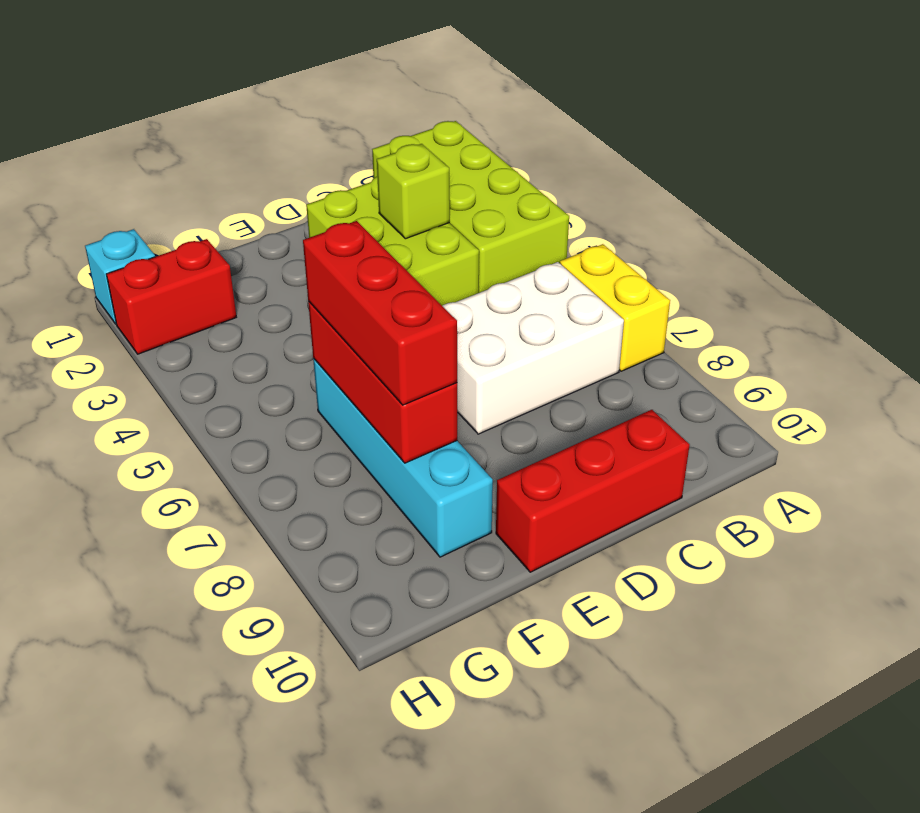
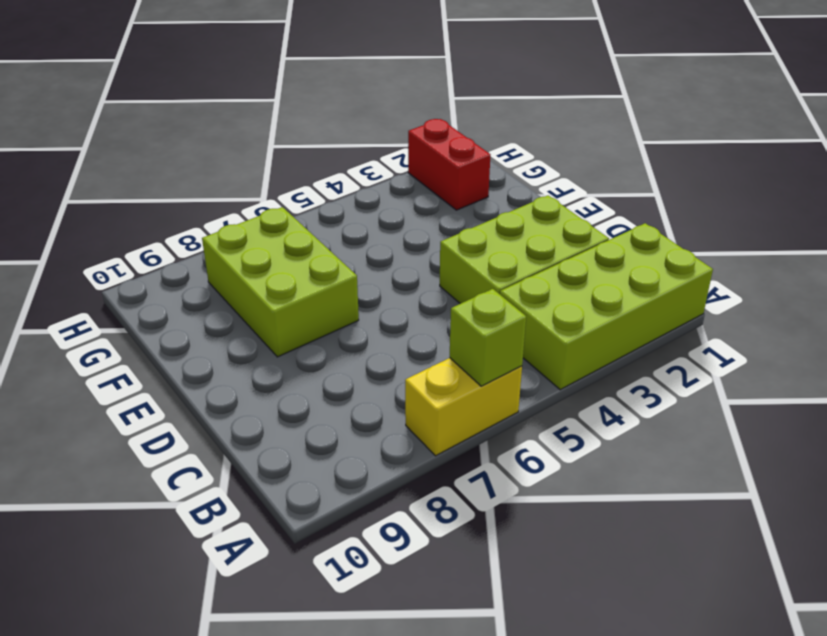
lime brick A6 level 2 -> lime brick C3 level 2
lime brick E7:G8 level 1 -> cyan brick F6:F9 level 1
none -> white brick B6:D7 level 1
none -> red brick C10:E10 level 1

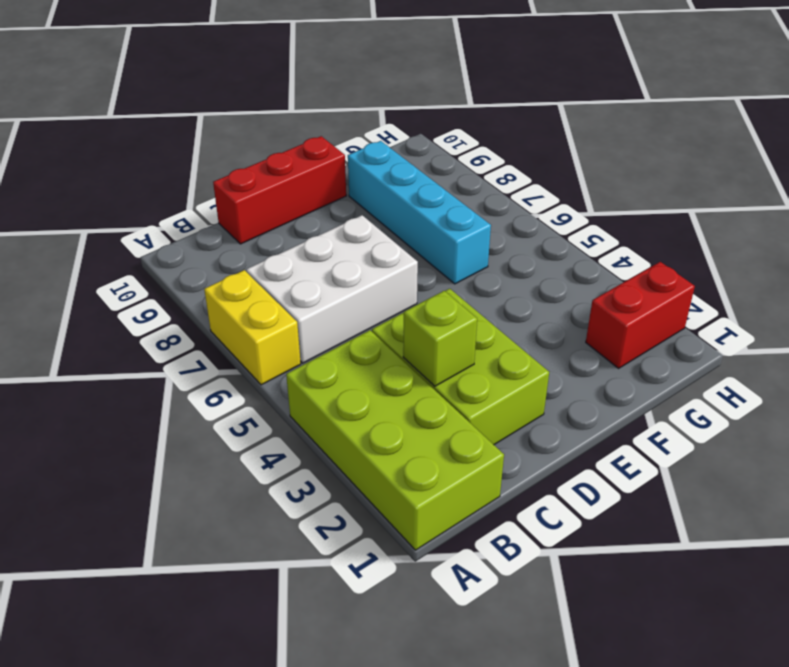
none -> cyan brick H1 level 1
none -> red brick F6:F8 level 2

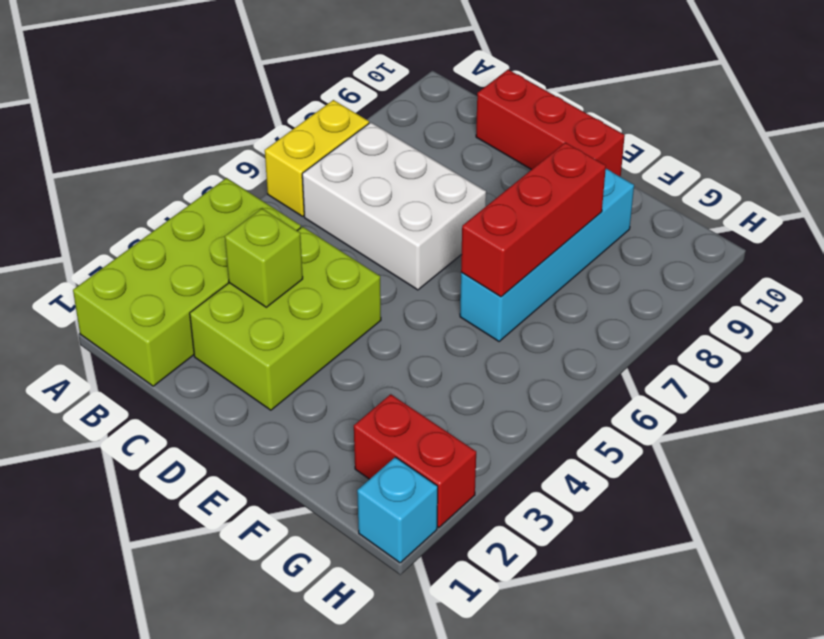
none -> red brick F6:F8 level 3

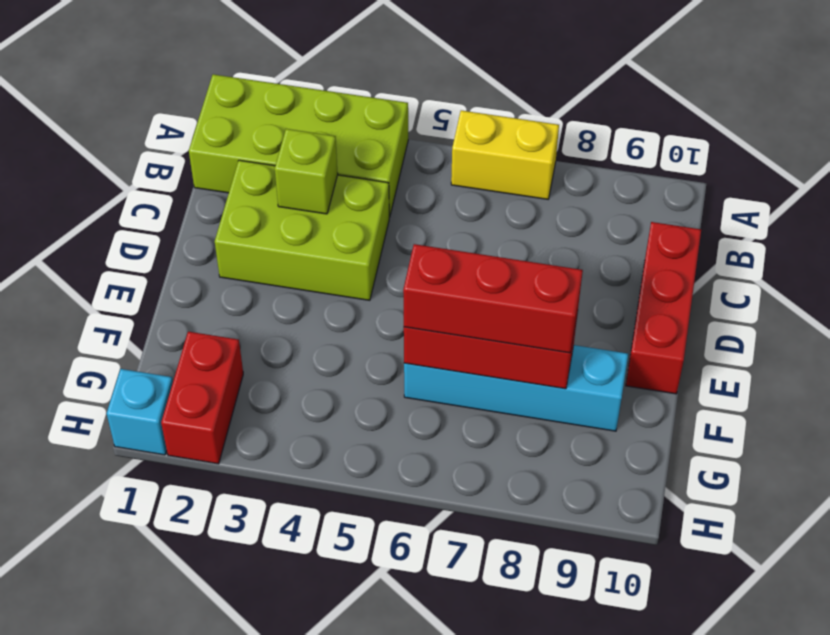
none -> white brick B6:D7 level 1

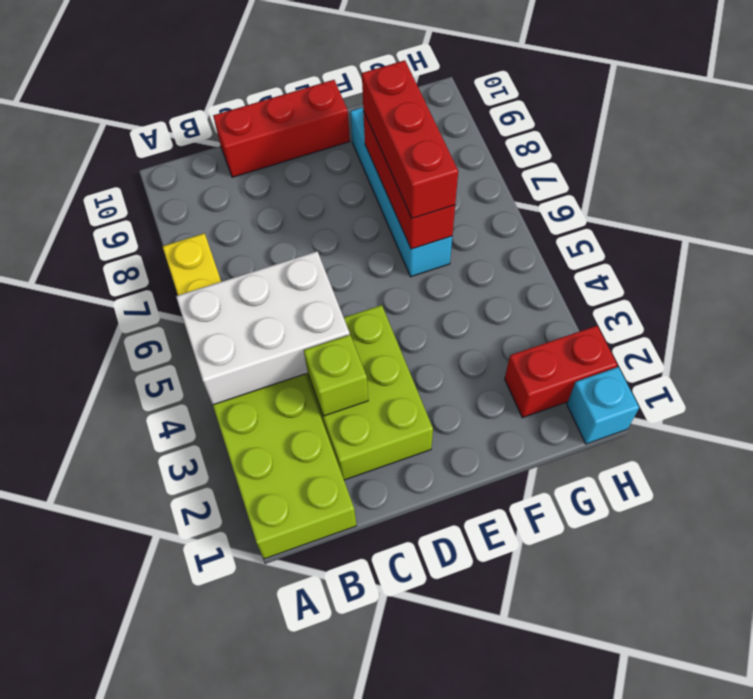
white brick A4:C5 level 2 -> white brick B6:D7 level 1

